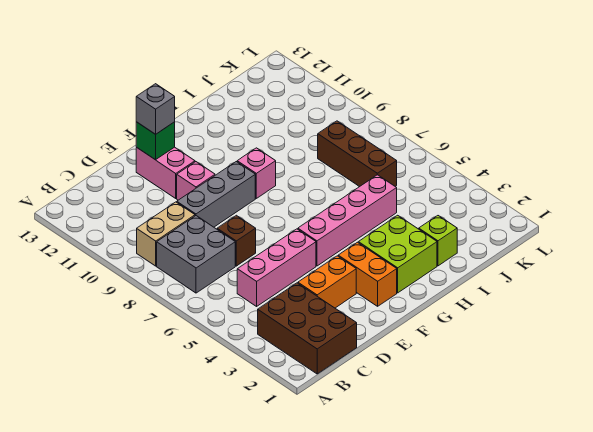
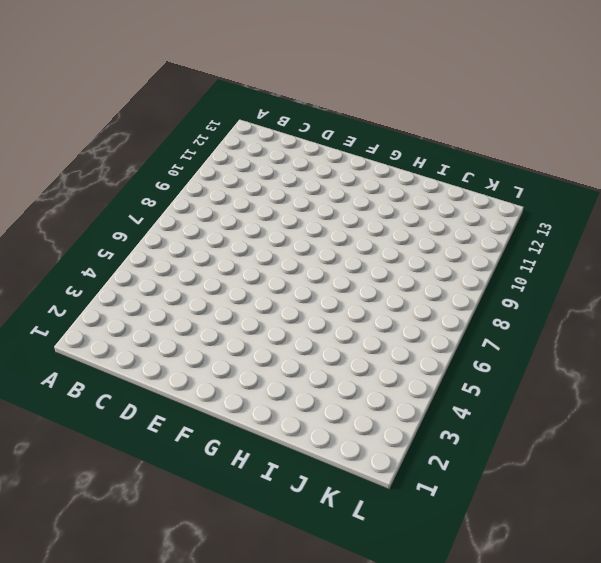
none -> brown brick B1:C3 level 1
none -> grey brick B7:C8 level 1
none -> tan brick B9:C9 level 1

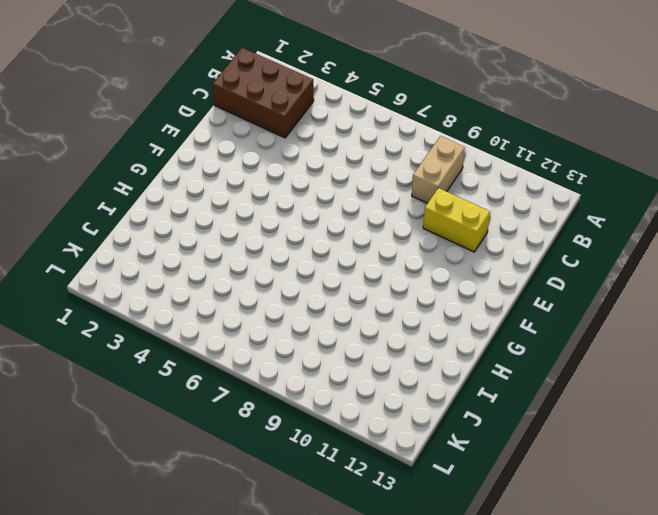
yellow brick D10:D11 level 1 -> none
none -> grey brick B7:C8 level 1
none -> pink brick C5:E5 level 1
none -> orange brick D3:E3 level 1

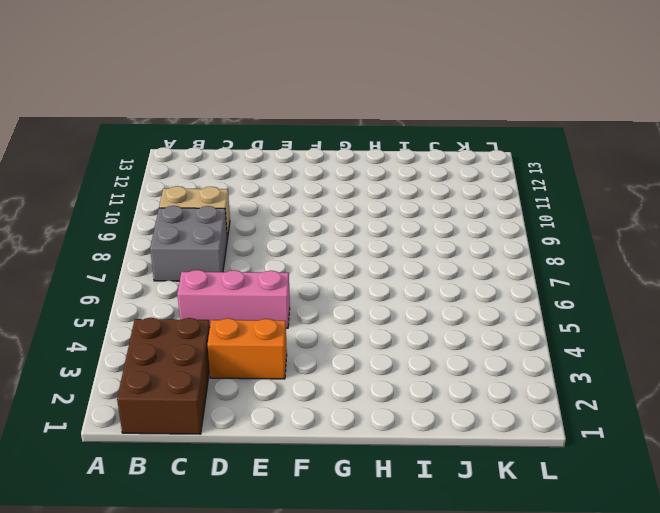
none -> brown brick D7 level 1
none -> grey brick D9:F9 level 1
none -> pink brick E10 level 1

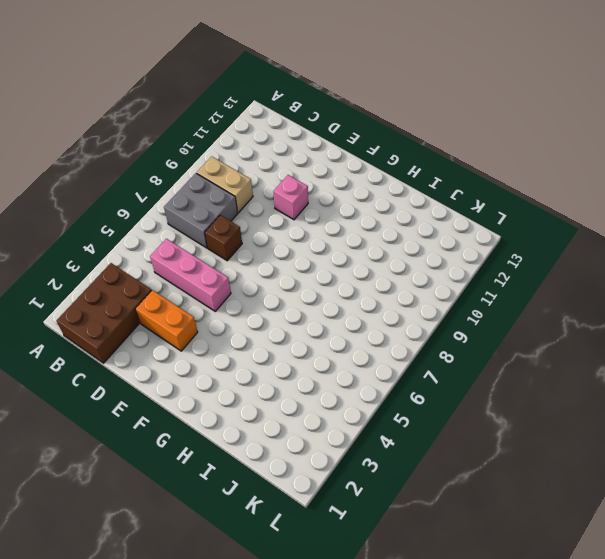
none -> grey brick D9:F9 level 1
none -> pink brick E11:E12 level 1
none -> orange brick F2:F3 level 1

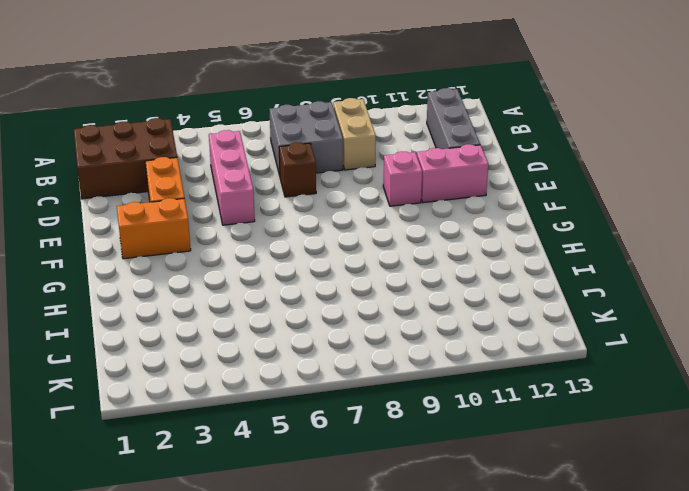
grey brick B12:D12 level 1 -> grey brick D9:F9 level 1
none -> pink brick F5:I5 level 1
none -> lime brick G2:H3 level 1
none -> pink brick G9 level 1

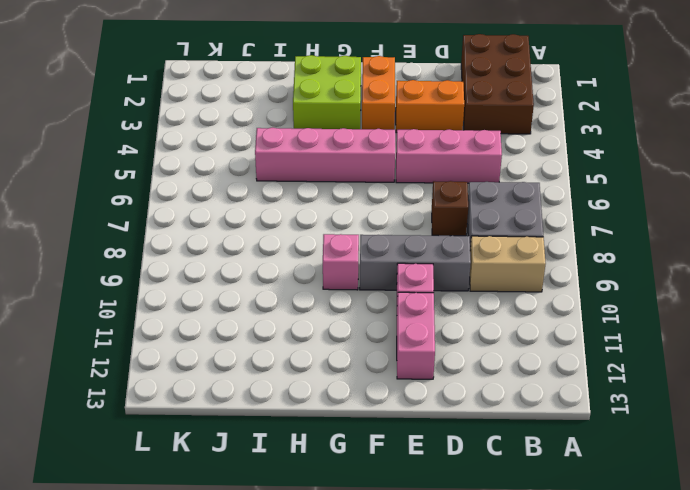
none -> lime brick I2 level 1
none -> brown brick J6:J8 level 1
none -> green brick E12 level 2

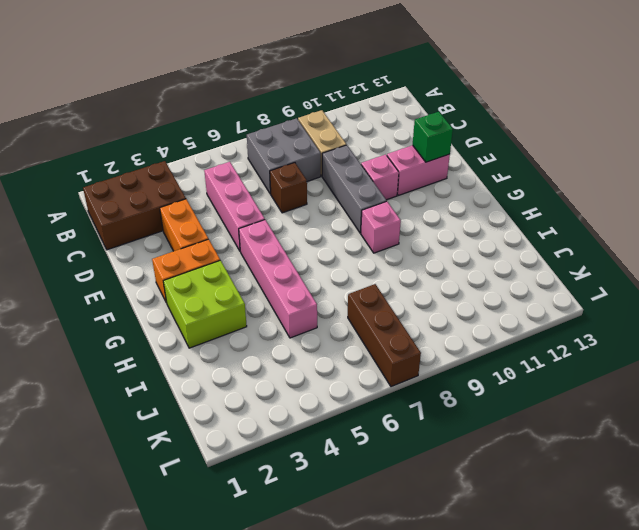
brown brick J7:L7 level 1 -> brown brick J6:J8 level 1
none -> lime brick I2 level 1
none -> grey brick E12 level 3

